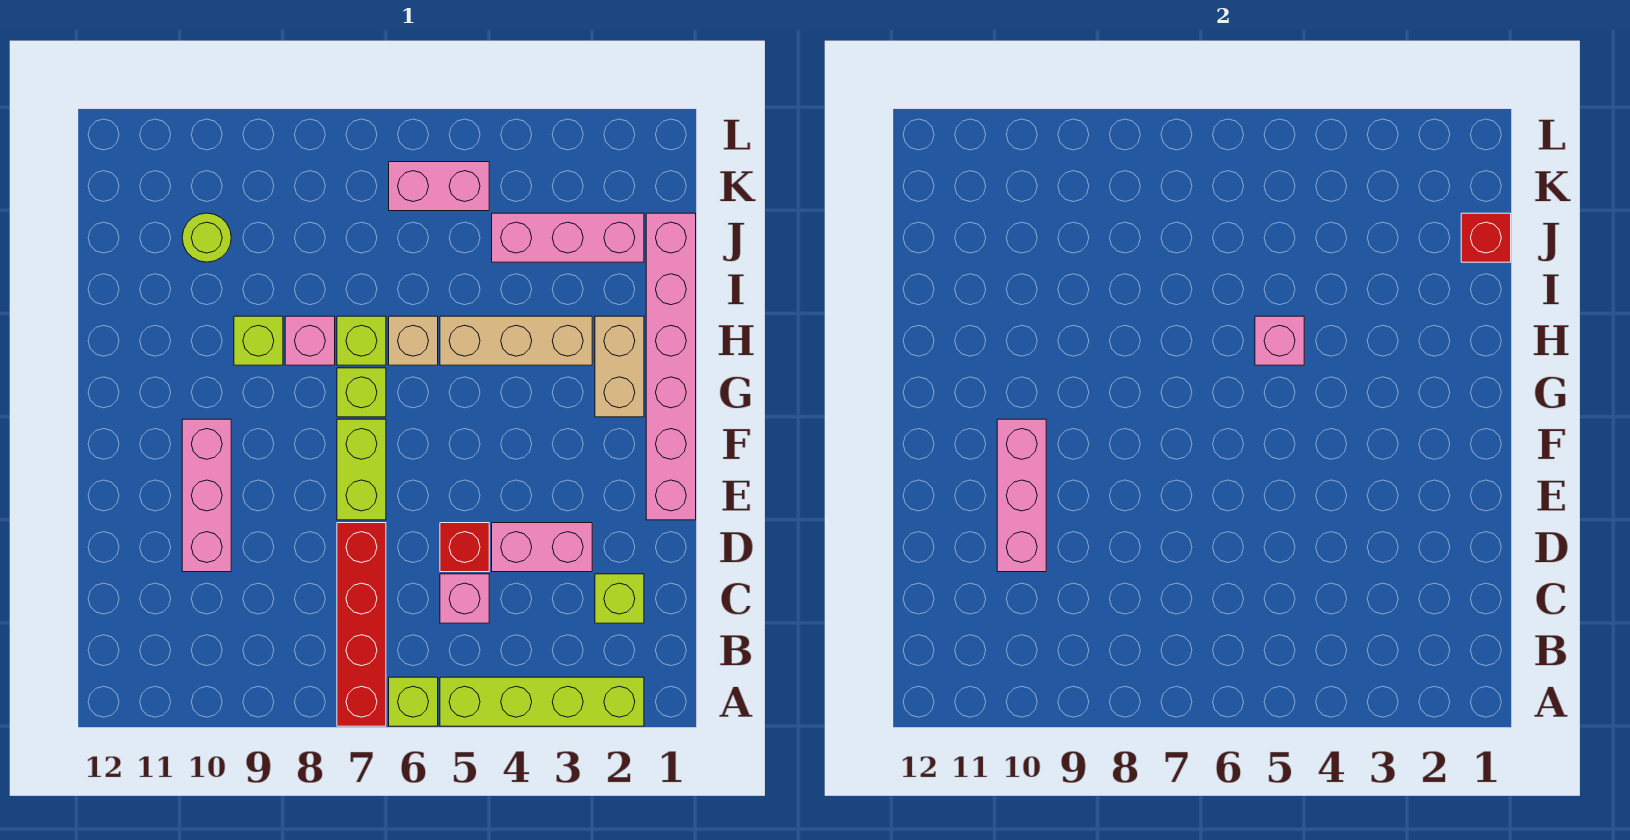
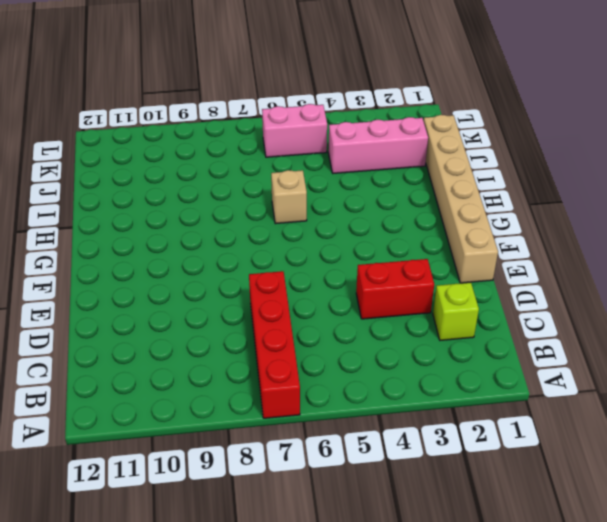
red brick D3:D4 level 1 -> pink brick D3:D4 level 1
tan brick E1:J1 level 1 -> pink brick E1:J1 level 1
none -> lime brick A2:A5 level 1
none -> lime brick A6 level 1
none -> pink brick C5 level 1

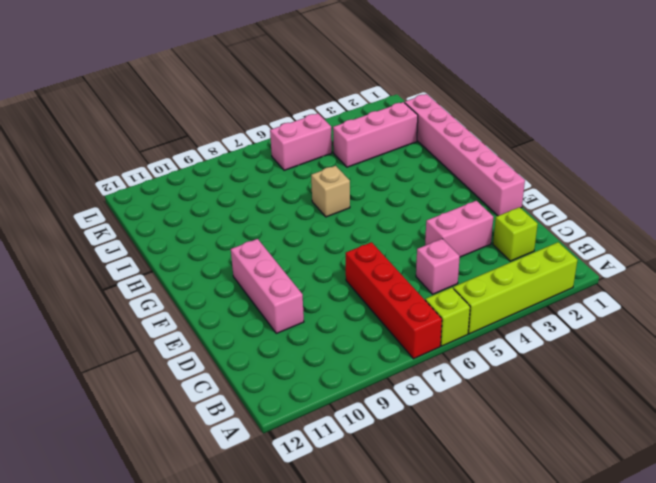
none -> red brick D5 level 1
none -> lime brick E7:F7 level 1
none -> tan brick G2:H2 level 1

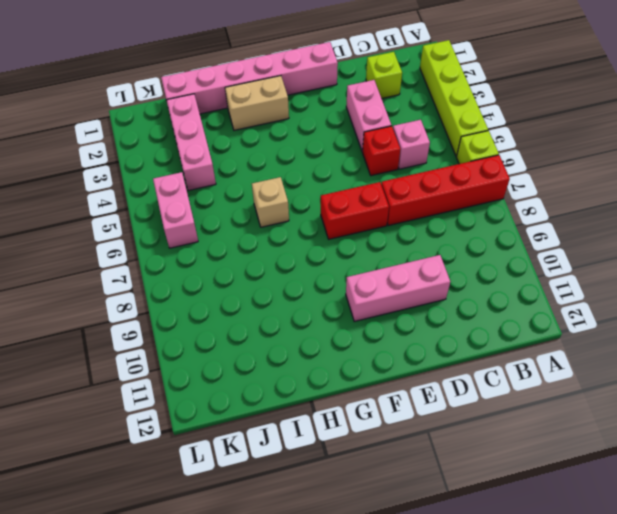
red brick E7:F7 level 1 -> lime brick E7:F7 level 1
none -> lime brick G7 level 1
none -> tan brick H3:H5 level 1
none -> lime brick H7 level 1

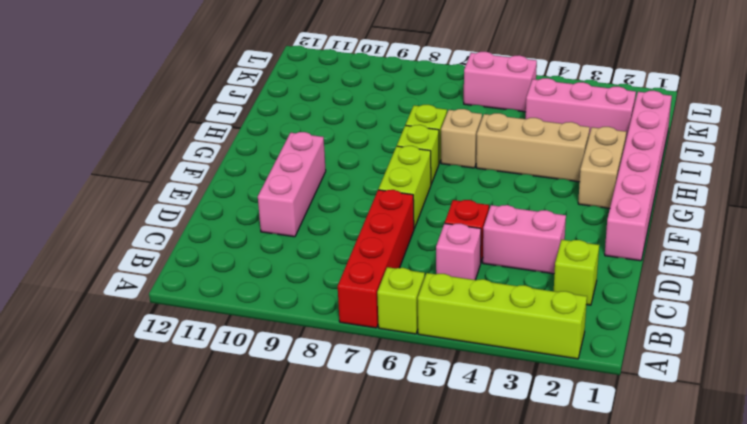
none -> pink brick H8 level 1
none -> lime brick H9 level 1
none -> lime round brick J10 level 1

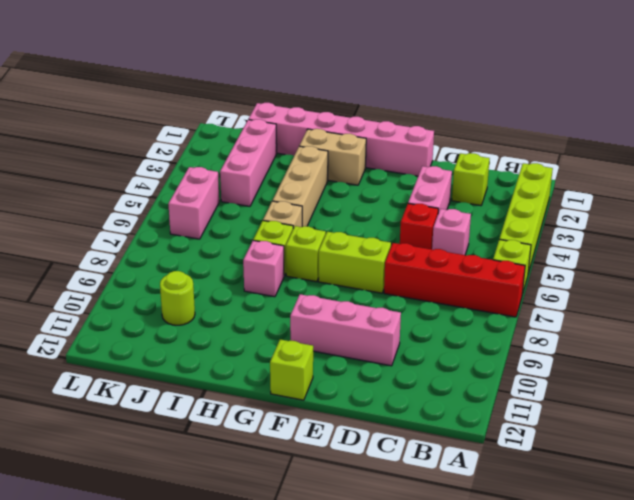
lime brick F12 level 1 -> lime brick H9 level 1
none -> pink brick D10:F10 level 2
none -> pink brick H5 level 2
none -> red brick J1 level 2

